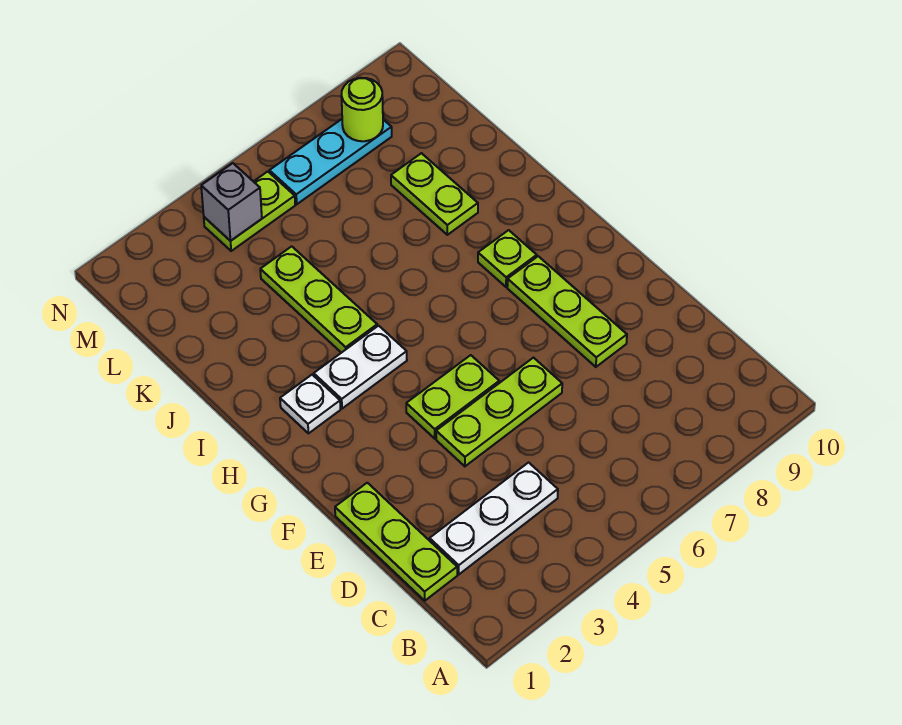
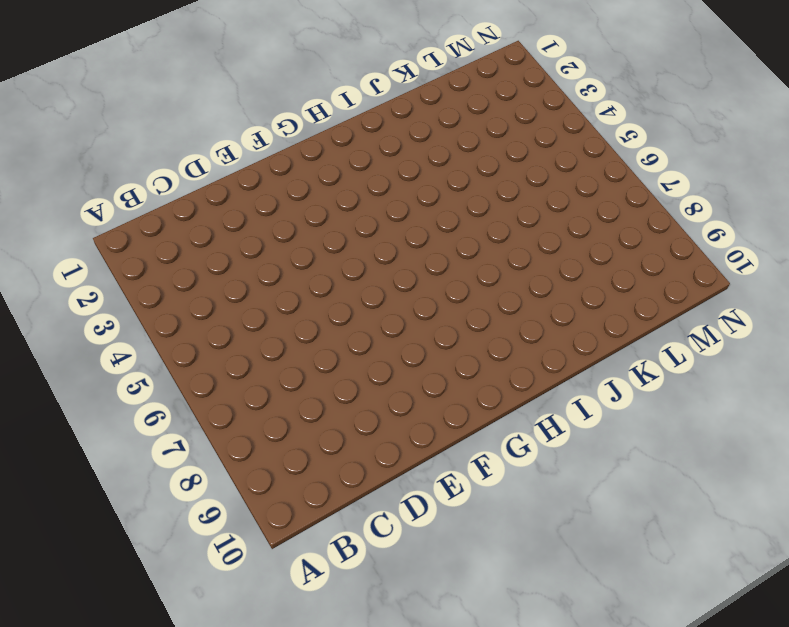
none -> lime plate C1:E1 level 1
none -> white plate C2:C4 level 1
none -> lime plate E4:E6 level 1

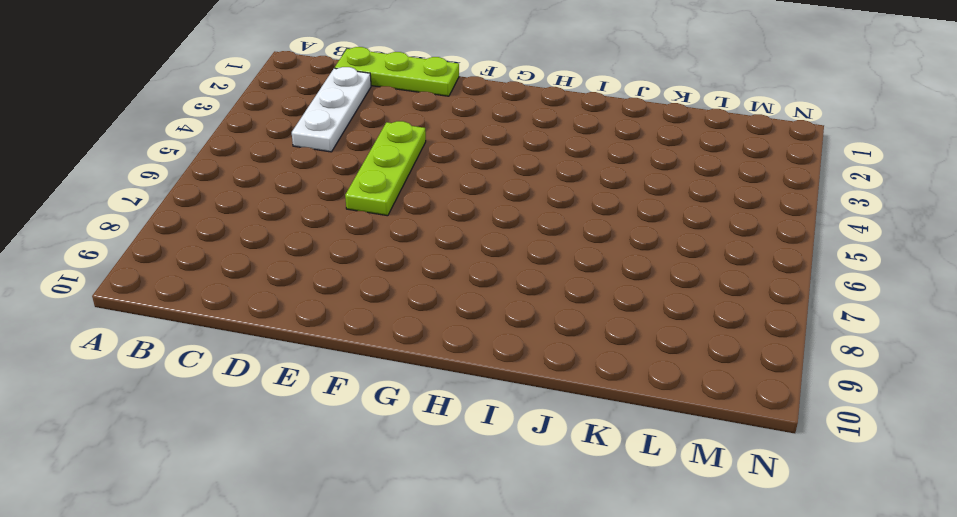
none -> lime plate E8:G8 level 1
none -> lime plate F4:F5 level 1
none -> white plate H2 level 1

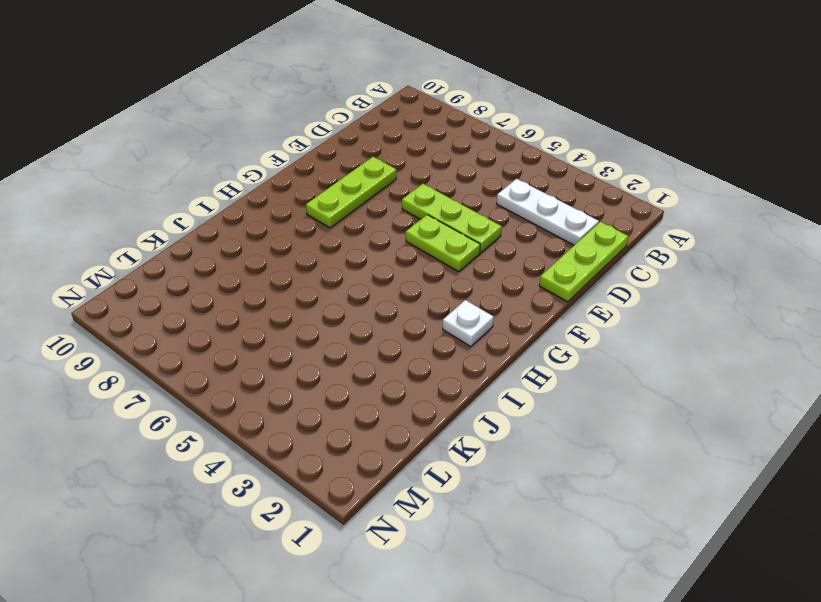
none -> white plate H3:H4 level 1
none -> lime plate H8 level 1
none -> lime plate I4:K4 level 1

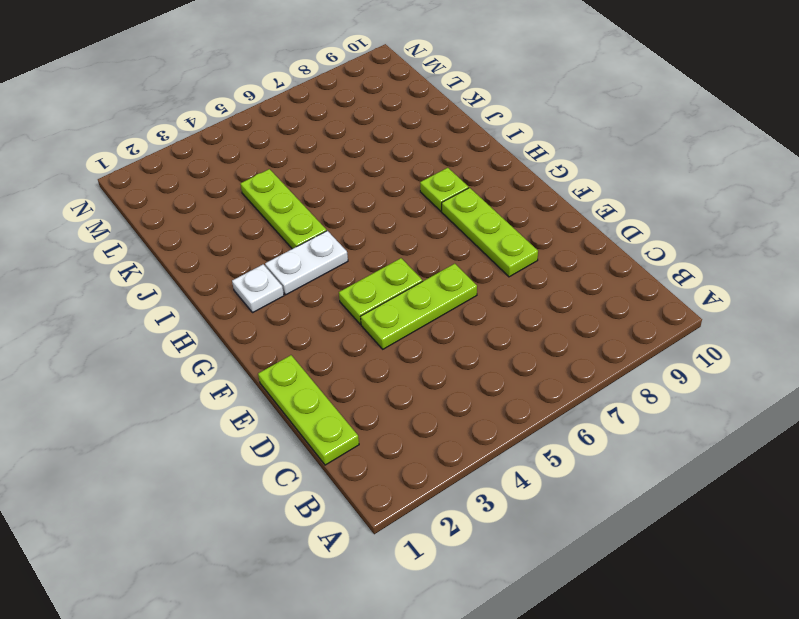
none -> white plate C2:C4 level 1
none -> lime plate J8:K8 level 1
none -> lime plate M4:M5 level 1

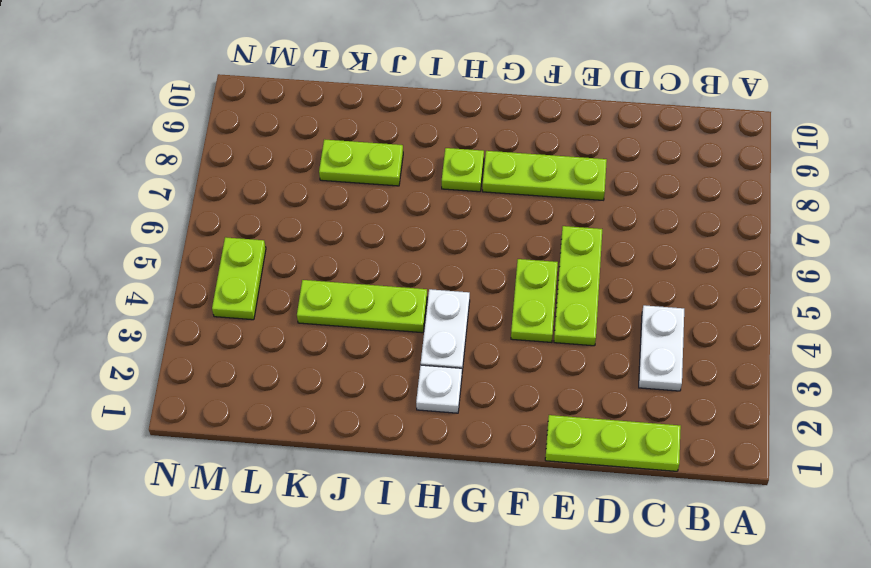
white plate C3:C4 level 1 -> white plate C2:C4 level 1
none -> cyan plate M6:M8 level 1
none -> grey brick M4 level 2
none -> lime round brick M8 level 2

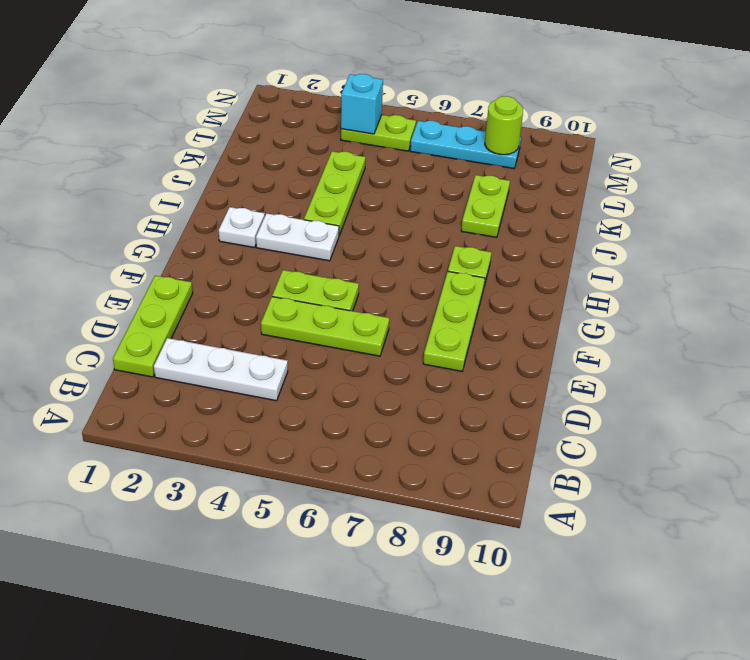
cyan brick M4 level 2 -> grey brick M4 level 2

